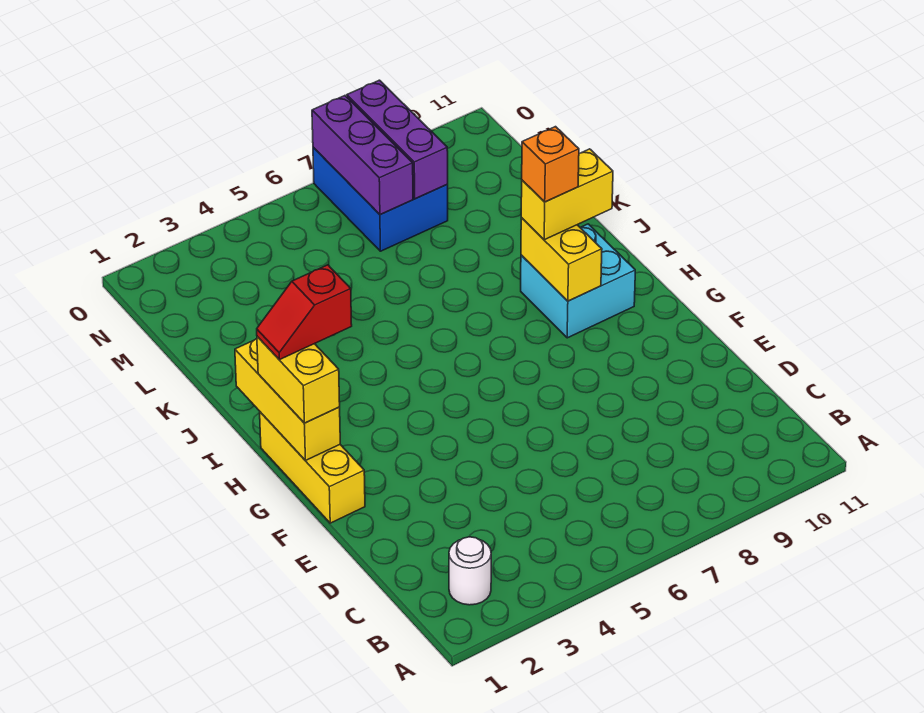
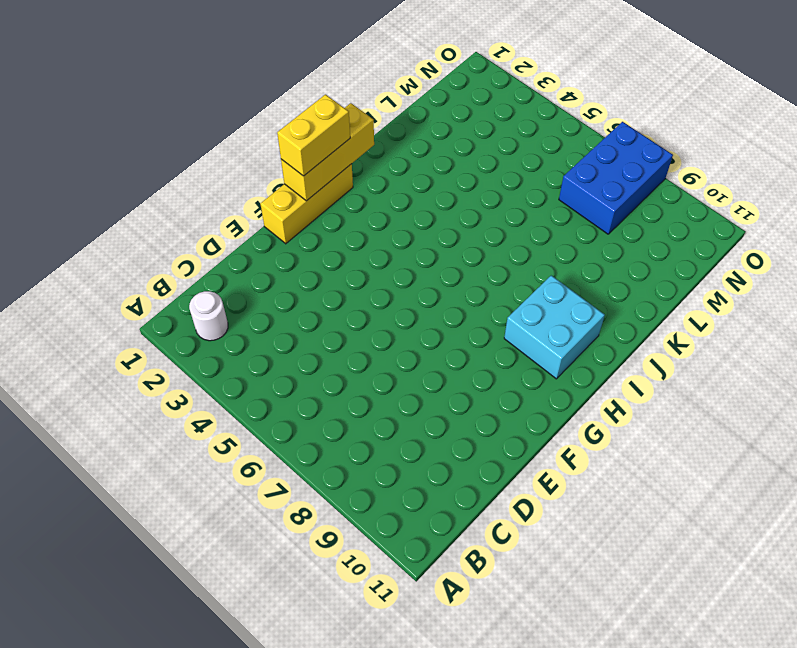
none -> yellow brick H9:I9 level 2
none -> purple brick M7:O7 level 2
none -> purple brick M8:O8 level 2

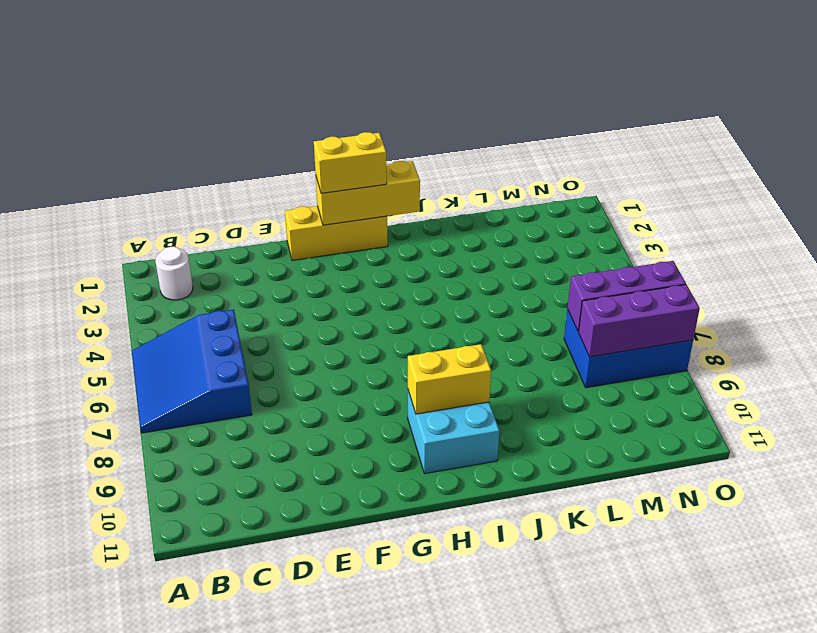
blue slope A5:C7 level 1 top C -> none
none -> yellow brick I9:I10 level 3
none -> red slope H1:H2 level 4 top 2
none -> orange brick I9 level 4

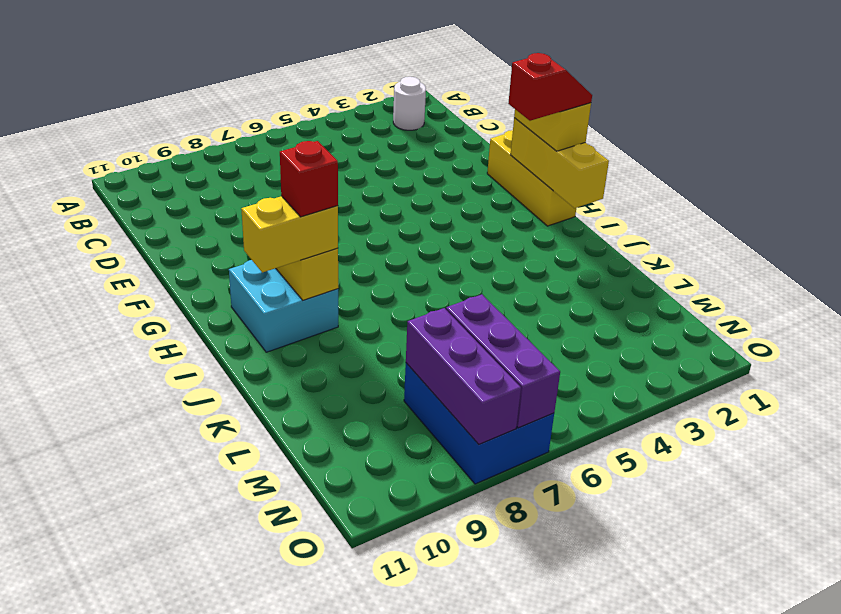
red brick I9 level 4 -> orange brick I9 level 4

